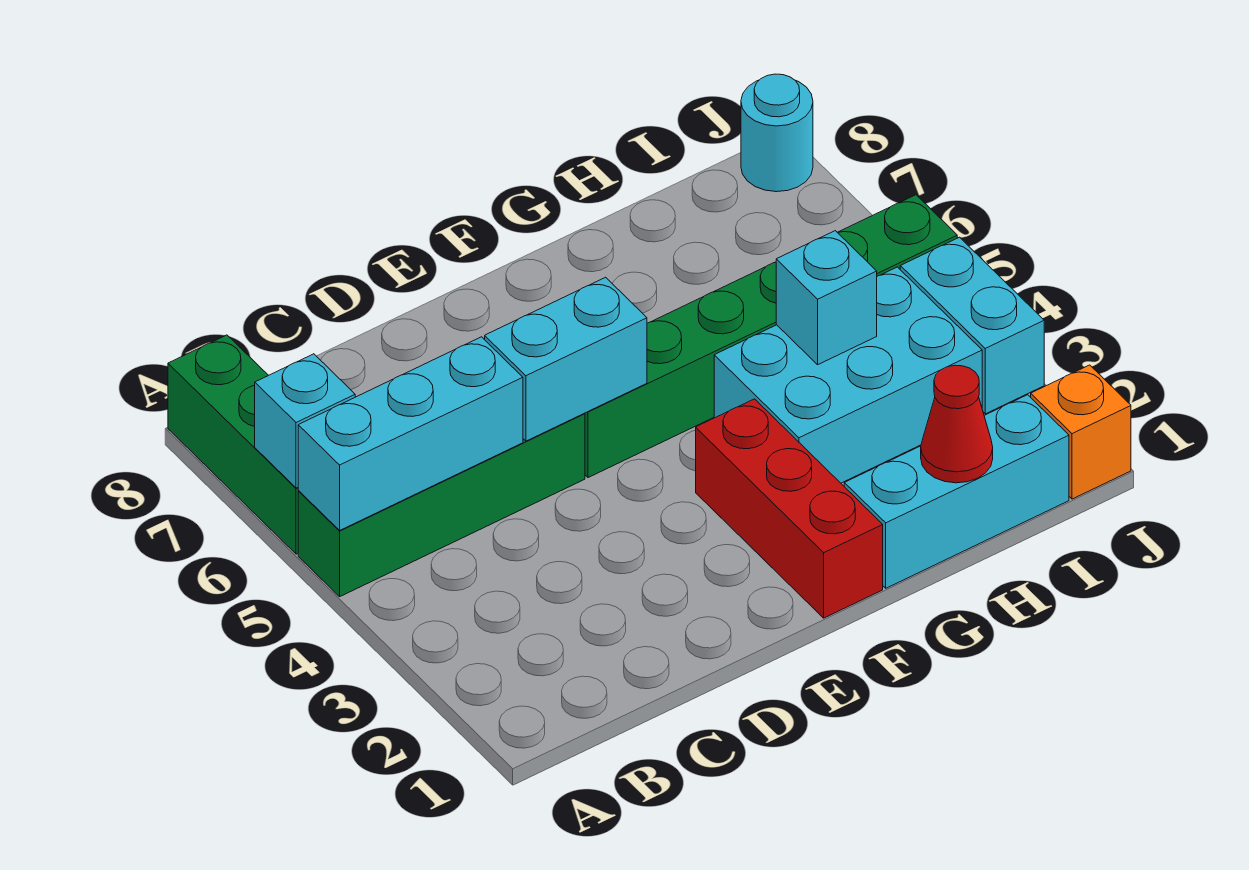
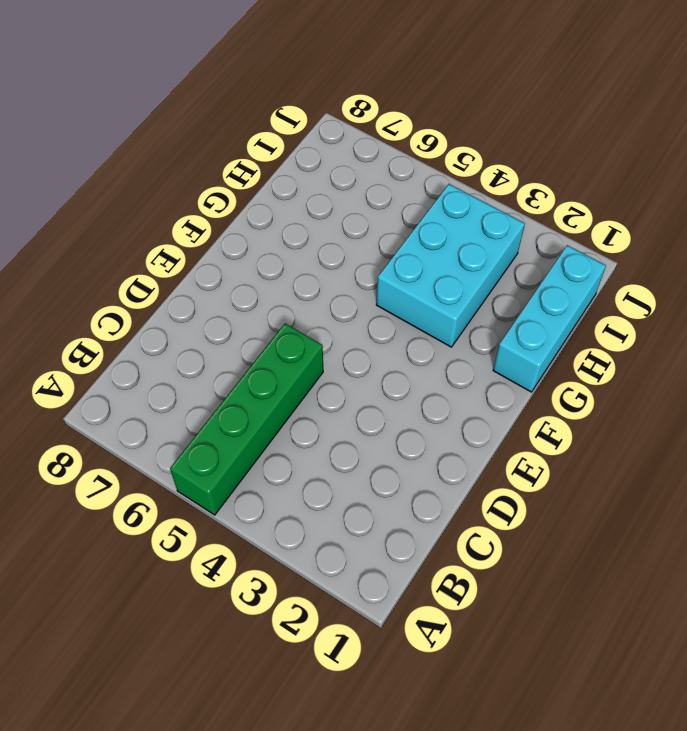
none -> green brick A6:A8 level 1
none -> green brick E5:J5 level 1
none -> red brick F1:F3 level 1

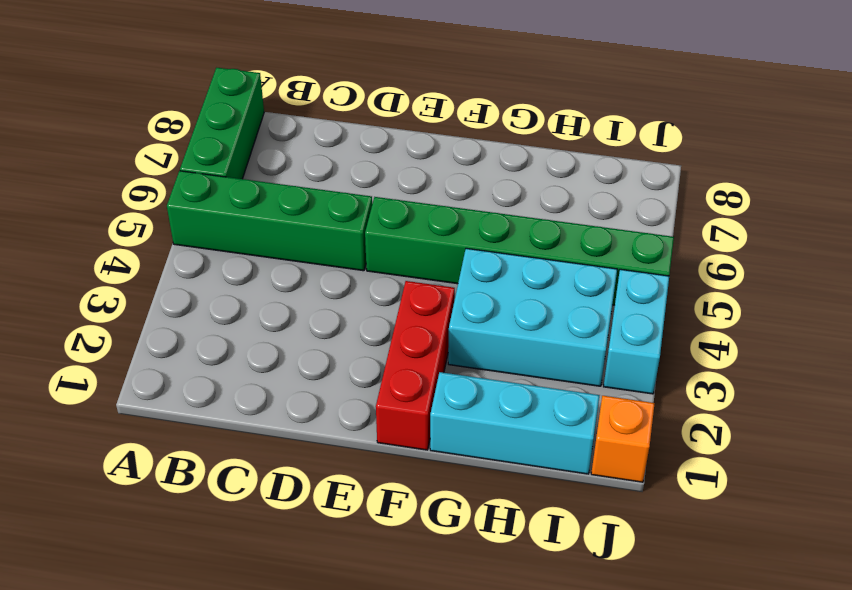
none -> cyan round brick J8 level 1
none -> cyan brick A5:C5 level 2
none -> cyan brick A6 level 2

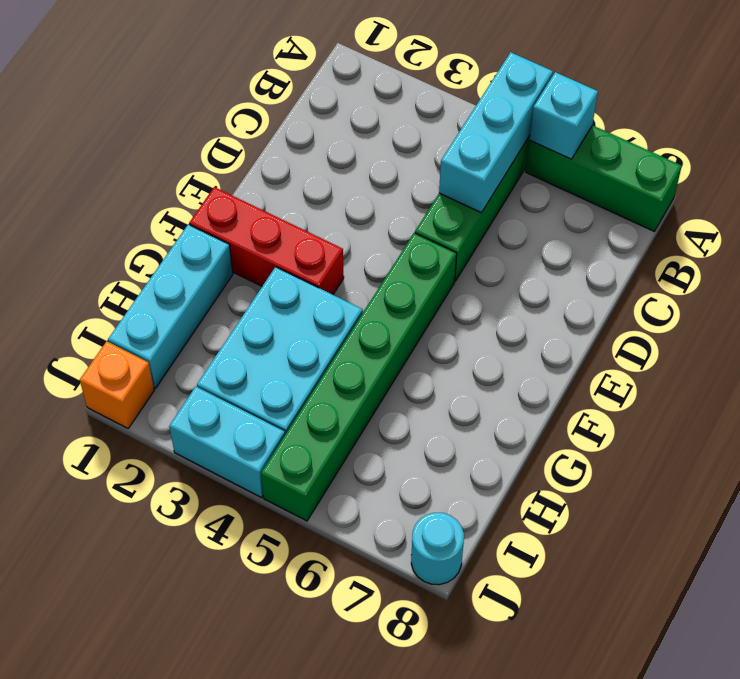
none -> cyan brick D5:E5 level 2
none -> red cone H1 level 2
none -> cyan brick H4 level 2

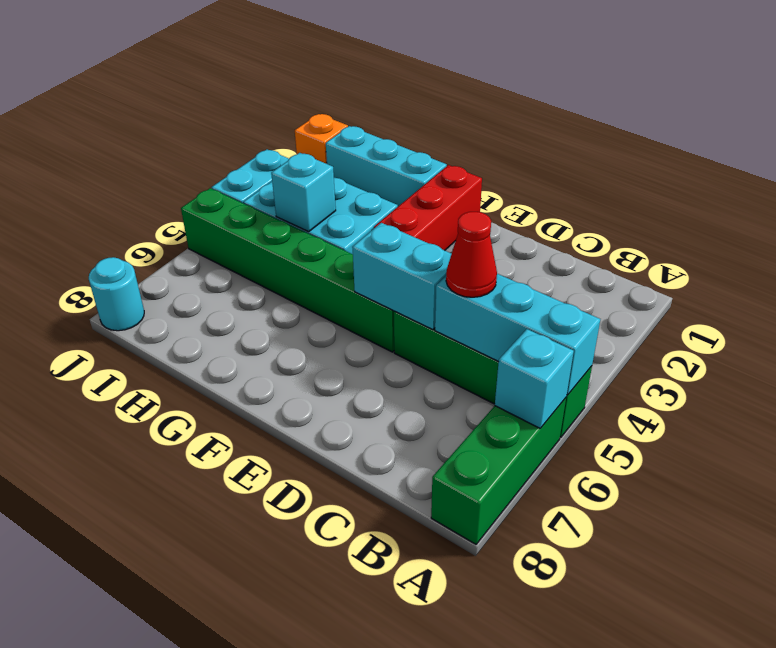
red cone C5 level 3 -> red cone H1 level 2

